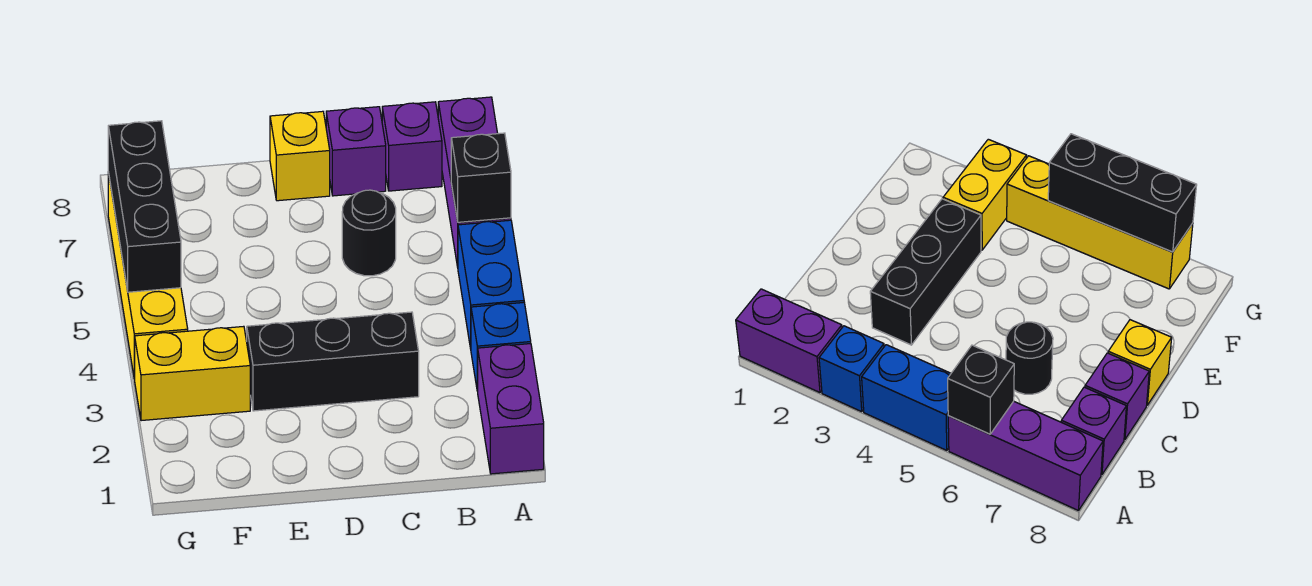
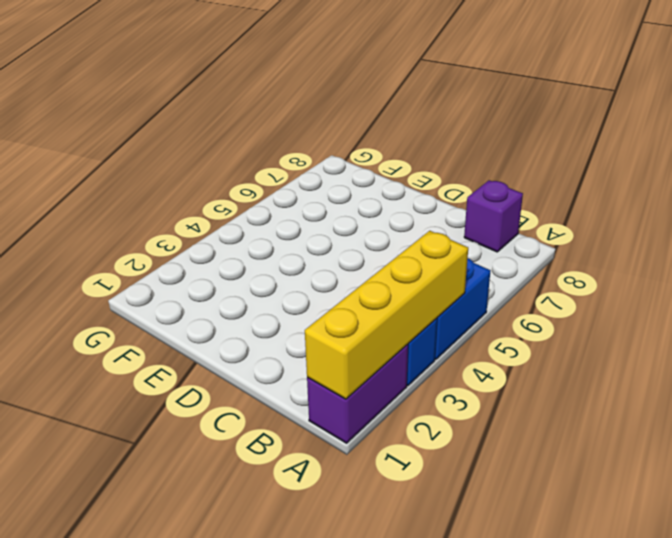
yellow brick A1:A4 level 2 -> yellow brick G4:G7 level 1
none -> purple brick A6:A8 level 1
none -> black brick C3:E3 level 1
none -> black round brick C6 level 1

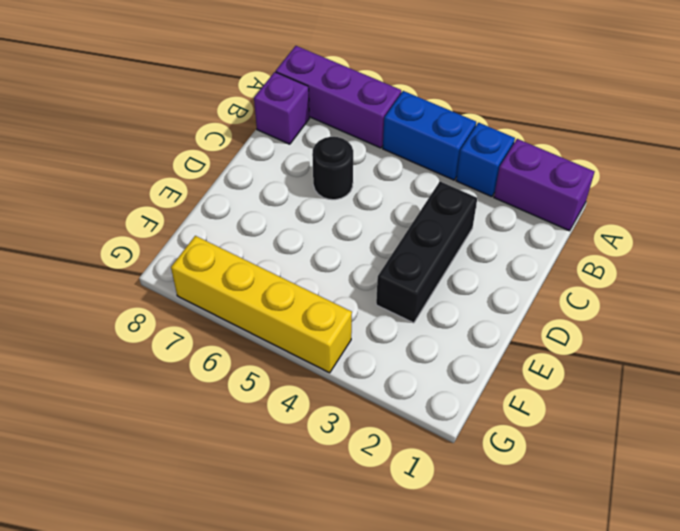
none -> purple brick C8 level 1
none -> yellow brick D8 level 1
none -> yellow brick F3:G3 level 1

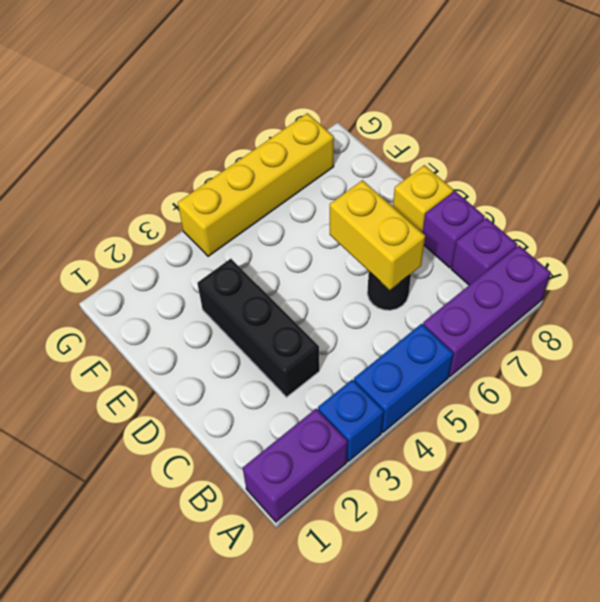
yellow brick C6:D6 level 2 -> yellow brick F3:G3 level 1
none -> black brick A6 level 2
none -> black brick G5:G7 level 2

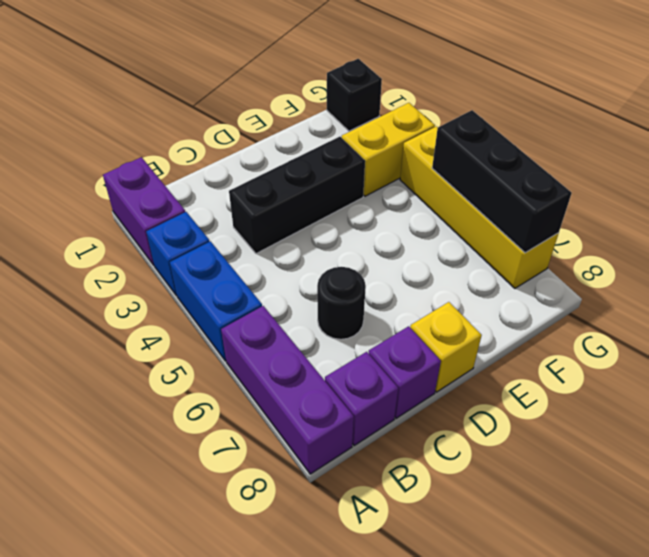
black brick G1 level 1 -> black brick A6 level 2

